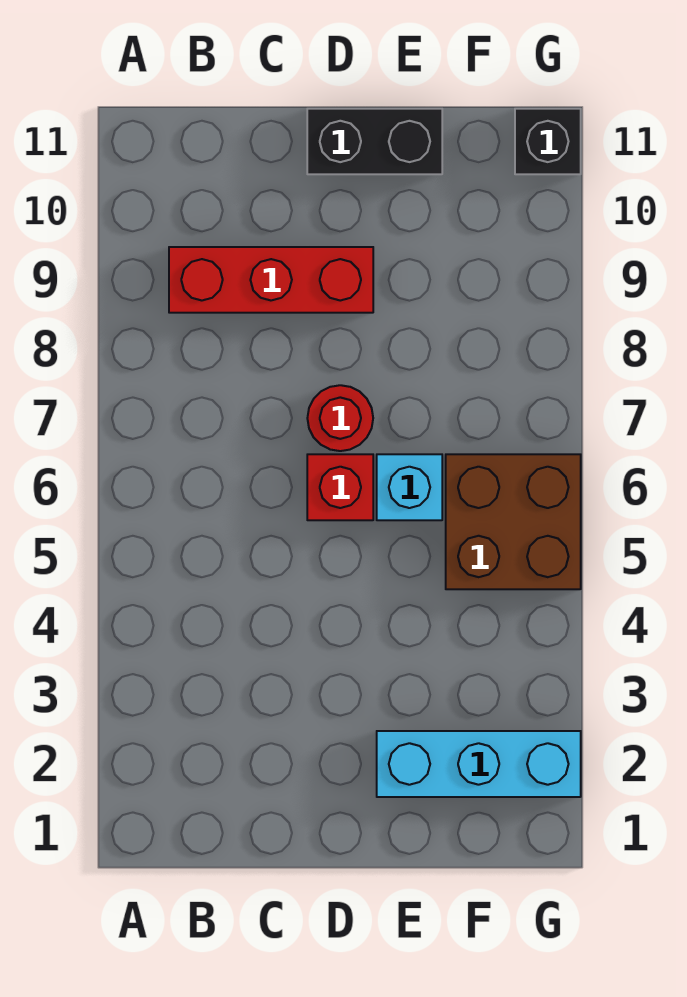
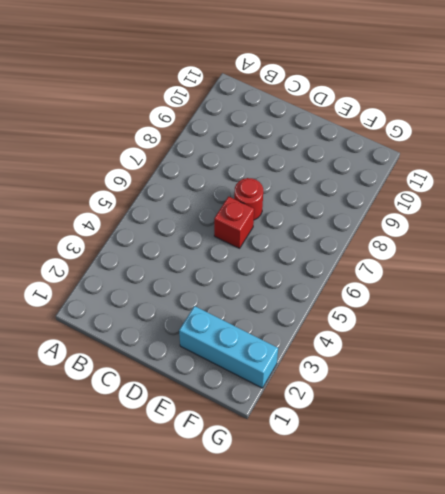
none -> red brick B9:D9 level 1
none -> black brick D11:E11 level 1

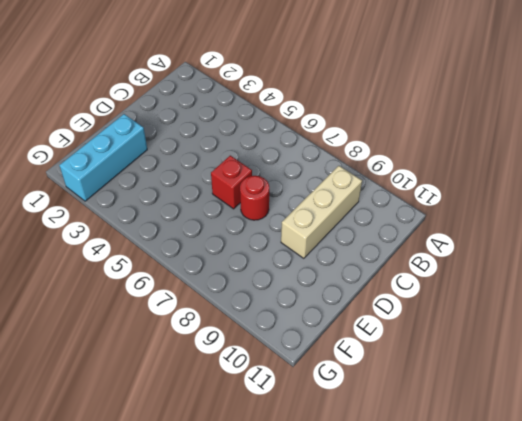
tan brick B9:D9 level 1 -> red brick B9:D9 level 1
none -> black brick D11:E11 level 1
none -> cyan brick E6 level 1

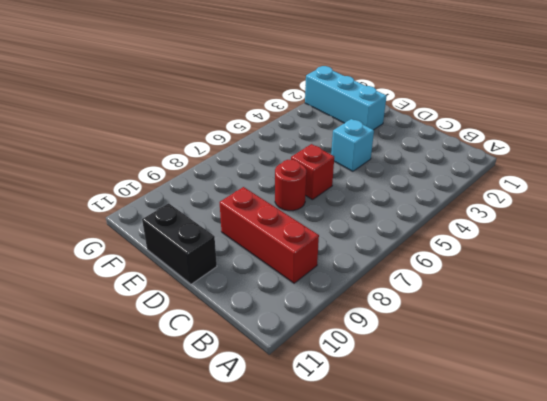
cyan brick D4 level 1 -> cyan brick E6 level 1
none -> brown brick F5:G6 level 1
none -> black brick G11 level 1

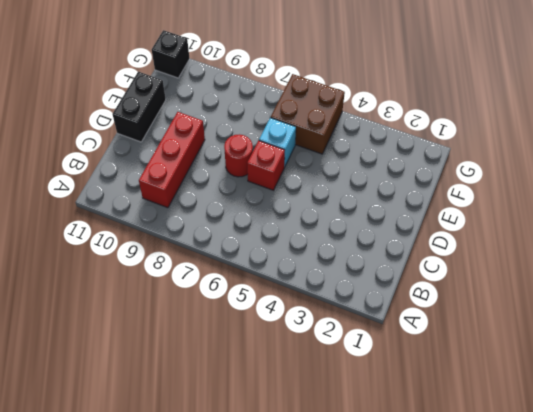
none -> cyan brick E2:G2 level 1

